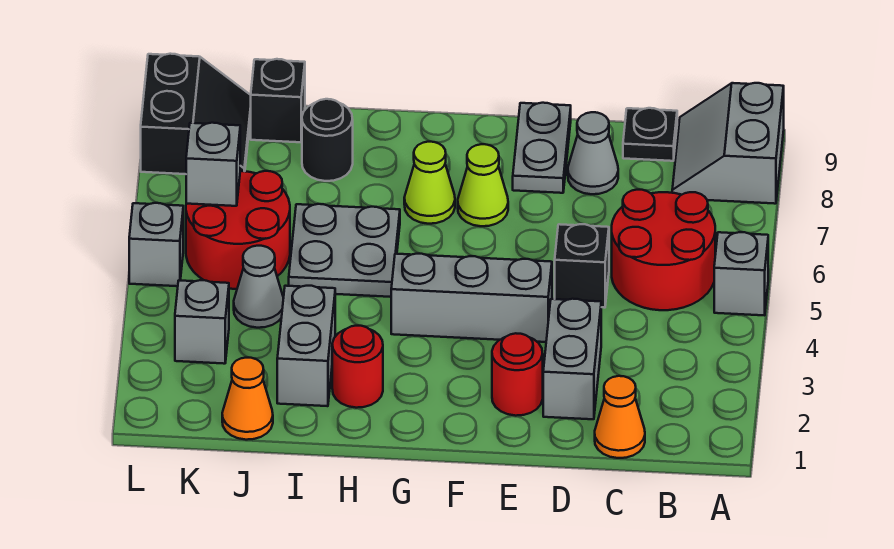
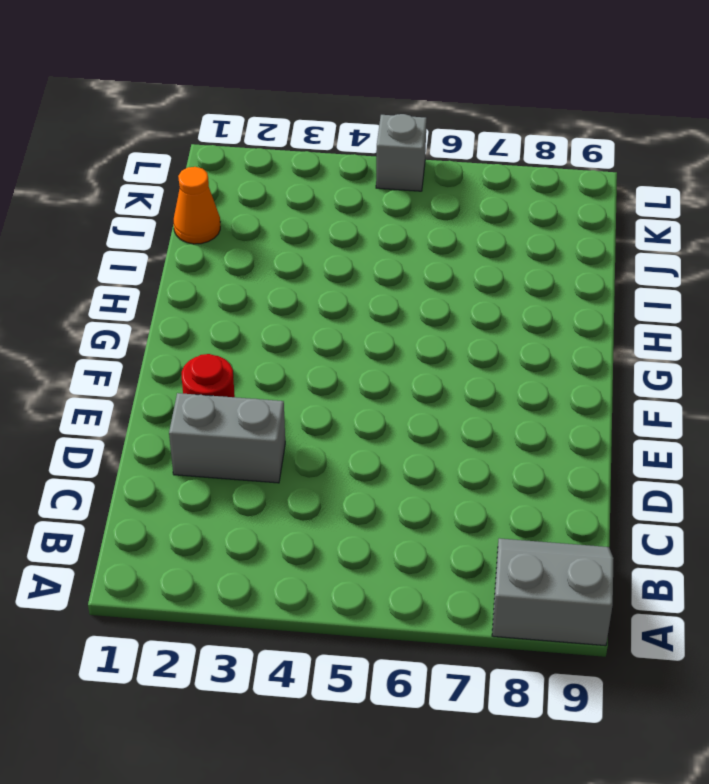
none -> grey brick A5 level 1
none -> red round brick B5:C6 level 1
none -> orange cone C1 level 1

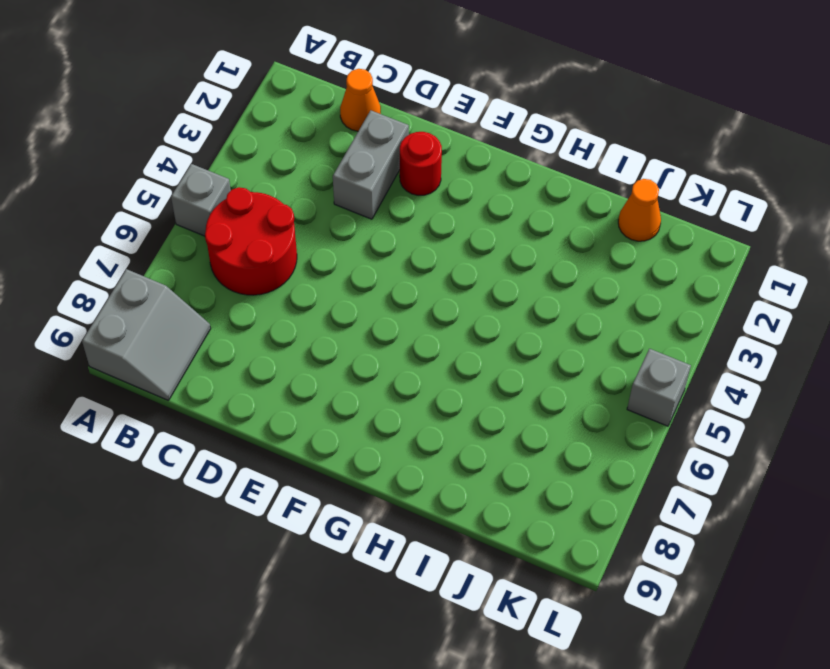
none -> black plate C9 level 1
none -> black brick D5 level 1
none -> grey cone D8 level 1

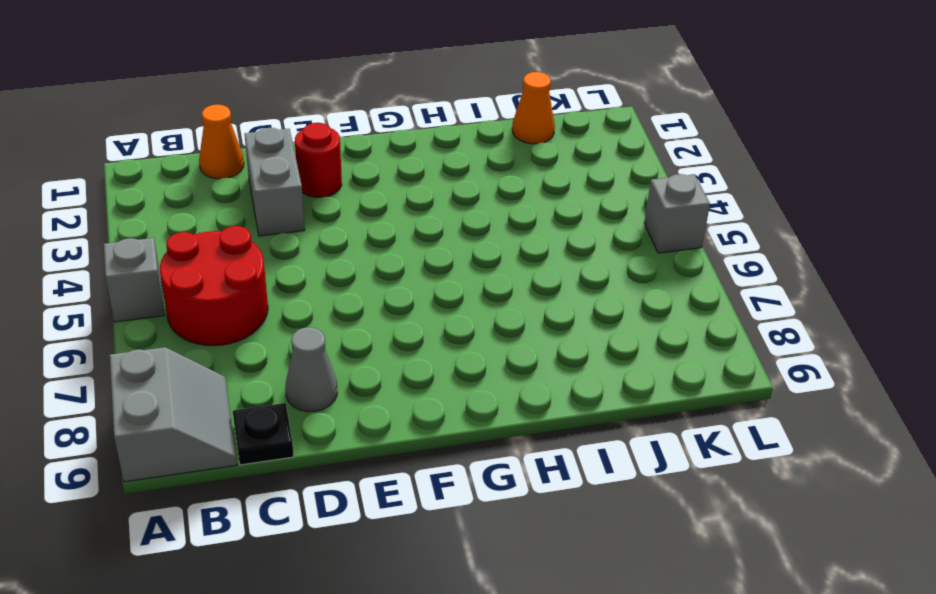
none -> black brick D5 level 1
none -> grey brick E4:G4 level 1
none -> grey plate E8:E9 level 1

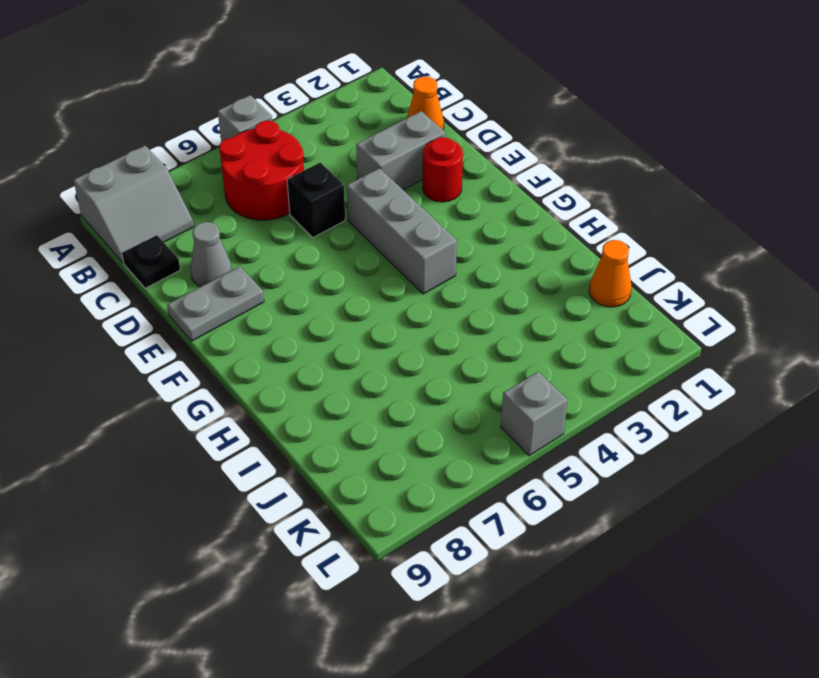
none -> lime cone F7 level 1
none -> lime cone G7 level 1
none -> red round brick H2 level 1

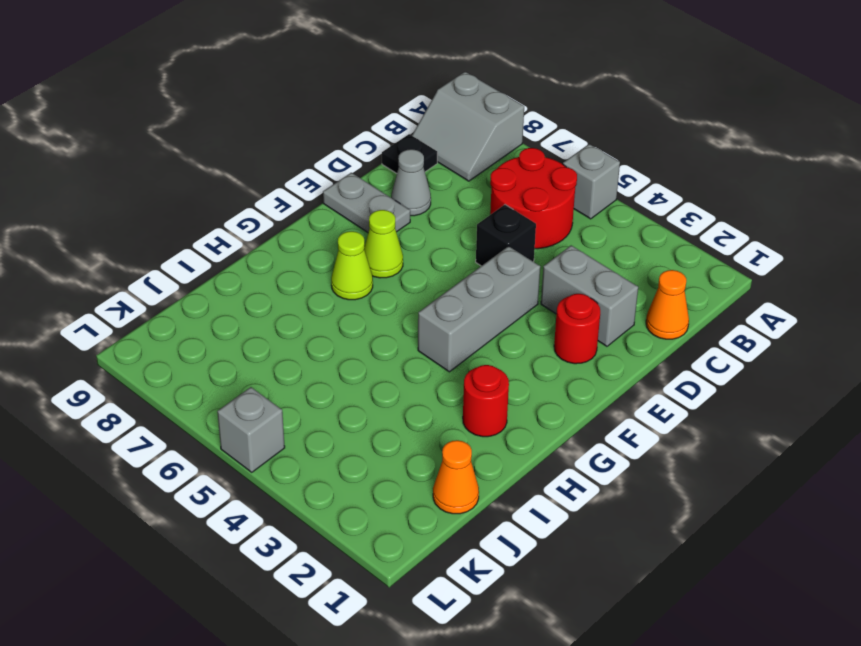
none -> grey plate H5:I6 level 1
none -> grey brick I2:I3 level 1
none -> black round brick I8 level 1

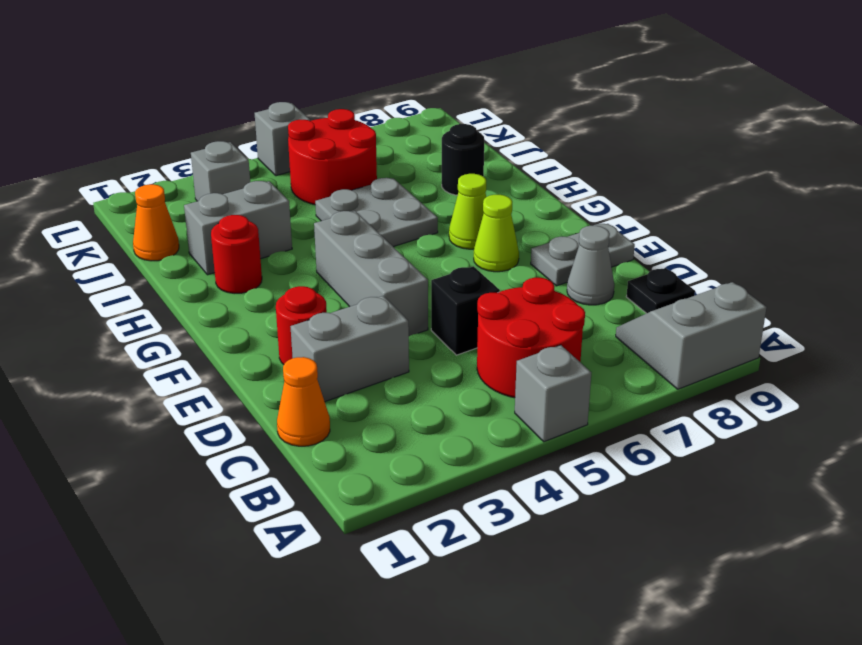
none -> grey cone J4 level 1
none -> black brick J9 level 1
none -> black slope K8:L9 level 1 top L

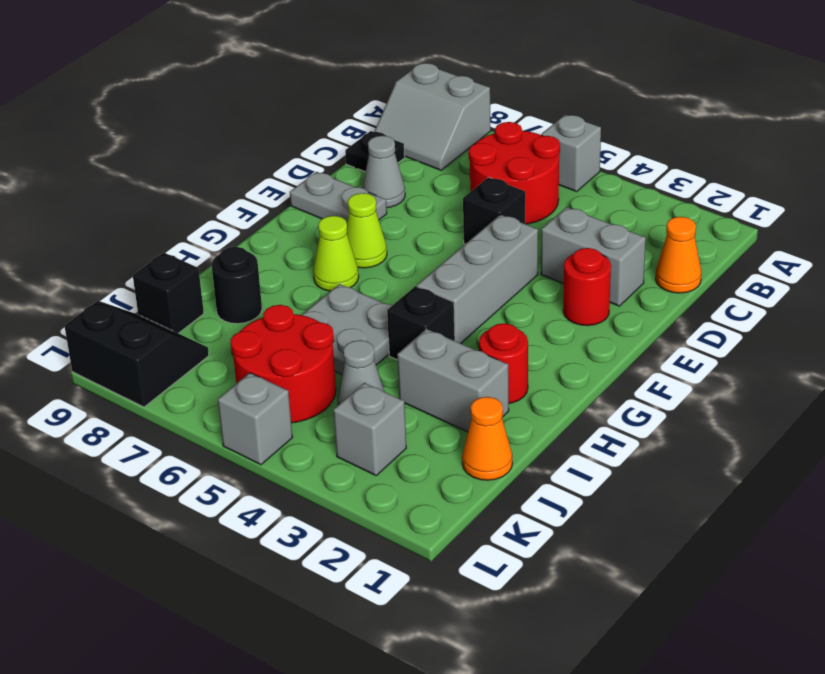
black brick H4 level 1 -> none
none -> grey brick K6 level 2

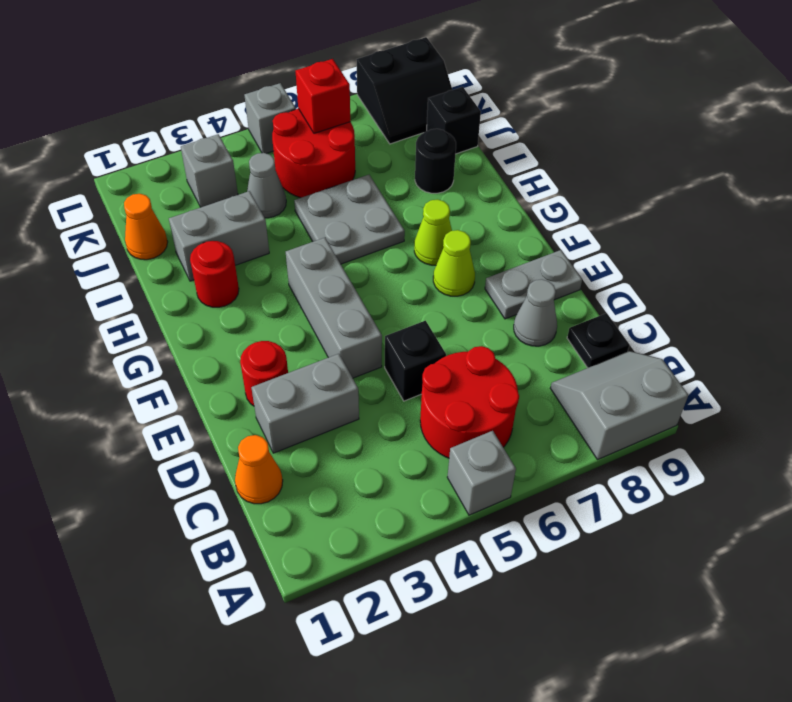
red brick K6 level 2 -> grey brick K6 level 2

